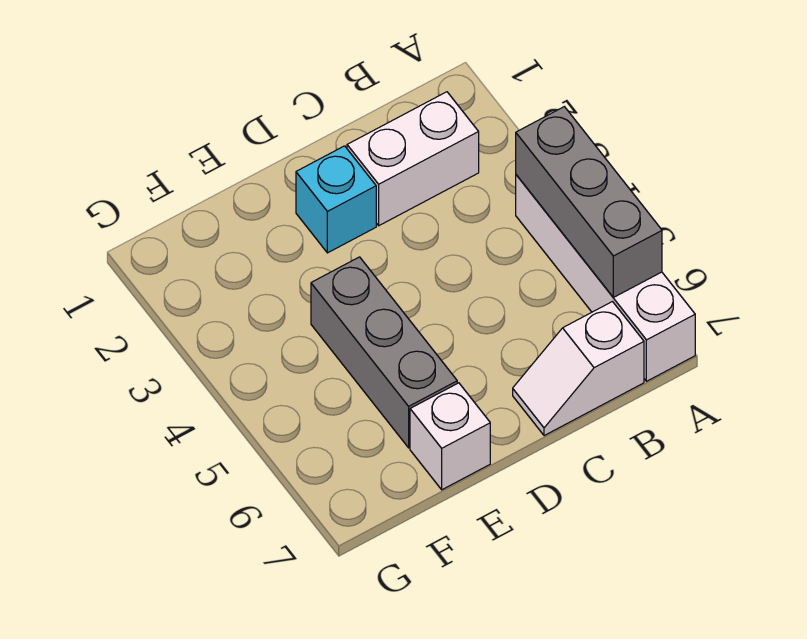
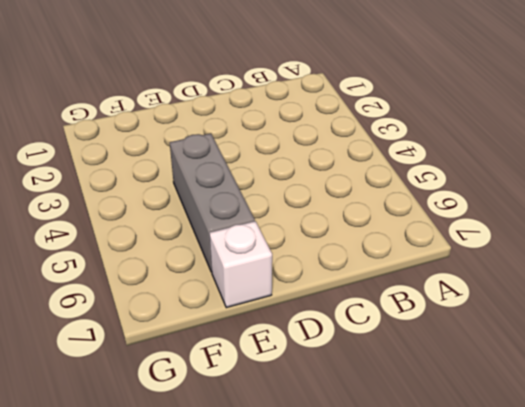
none -> white brick A4:A7 level 1
none -> white brick B2:C2 level 1

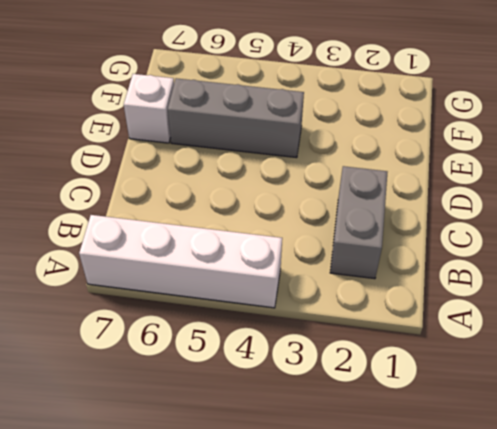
grey brick B2:C2 level 1 -> white brick B2:C2 level 1
none -> white slope B7:C7 level 1 top B
none -> cyan brick D2 level 1

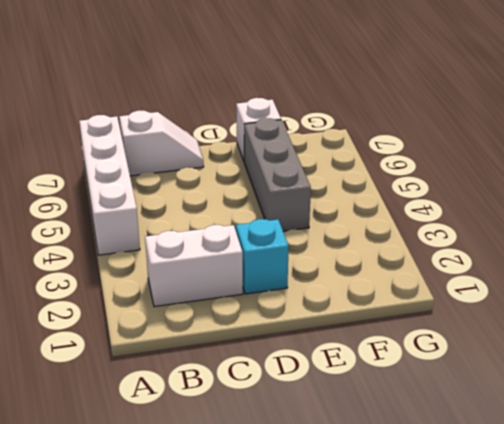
none -> grey brick A4:A6 level 2

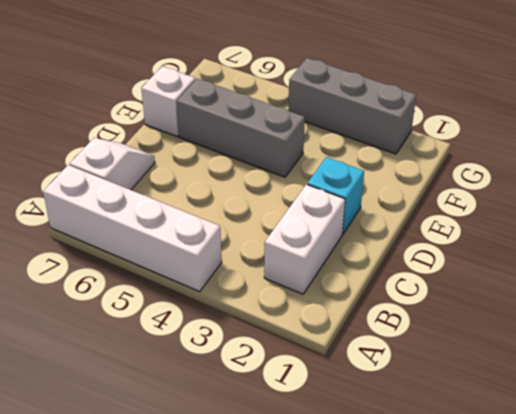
grey brick G2:G4 level 1 -> grey brick A4:A6 level 2

